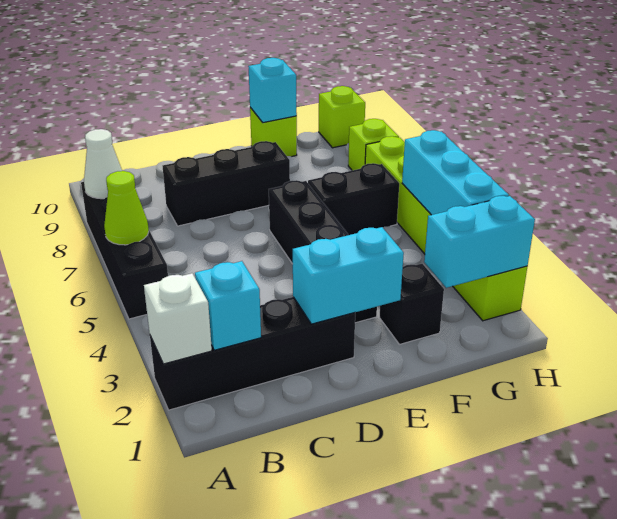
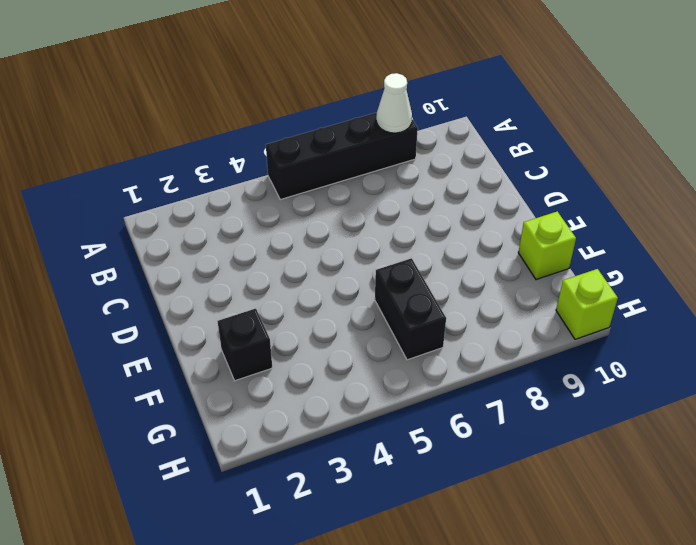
none -> black brick A2:D2 level 1
none -> black brick C8:E8 level 1
none -> black brick E3:E6 level 1

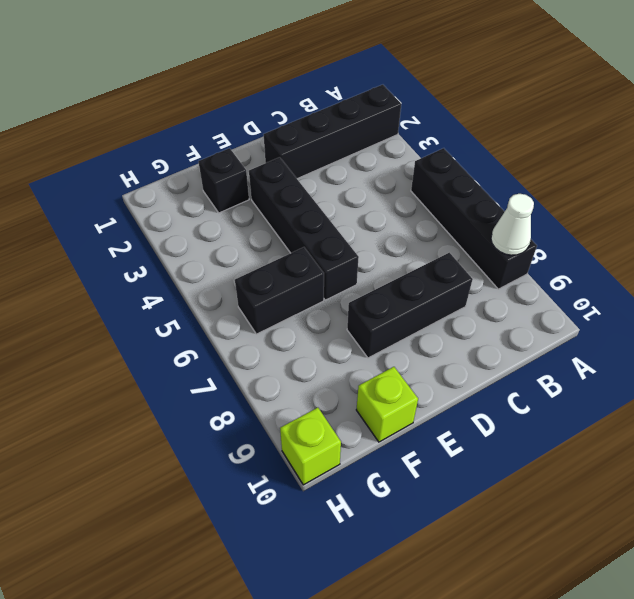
none -> lime brick H2:H7 level 1
none -> lime brick H8 level 1
none -> white brick A2 level 2

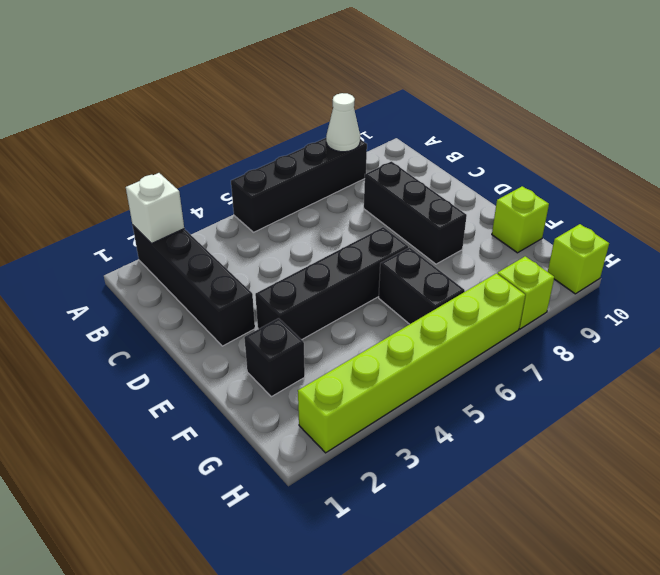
none -> lime cone A6 level 2
none -> cyan brick B2 level 2
none -> cyan brick D2:E2 level 2

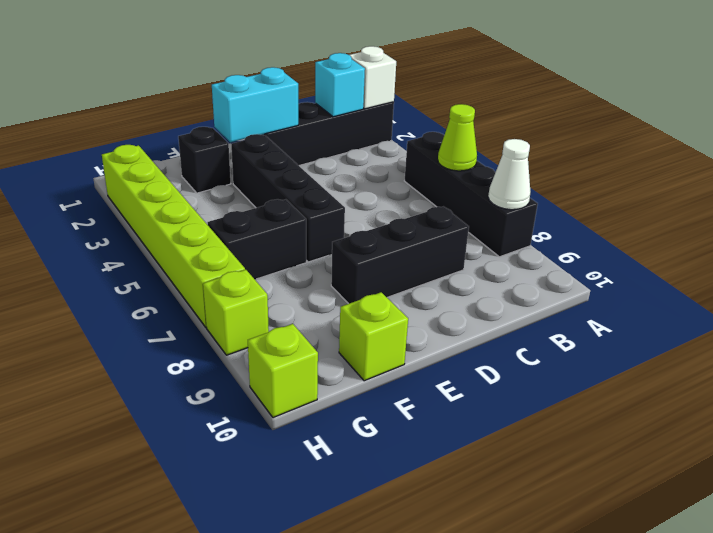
none -> cyan brick F10 level 2
none -> cyan brick G2:H2 level 2
none -> cyan brick H3:H5 level 2

